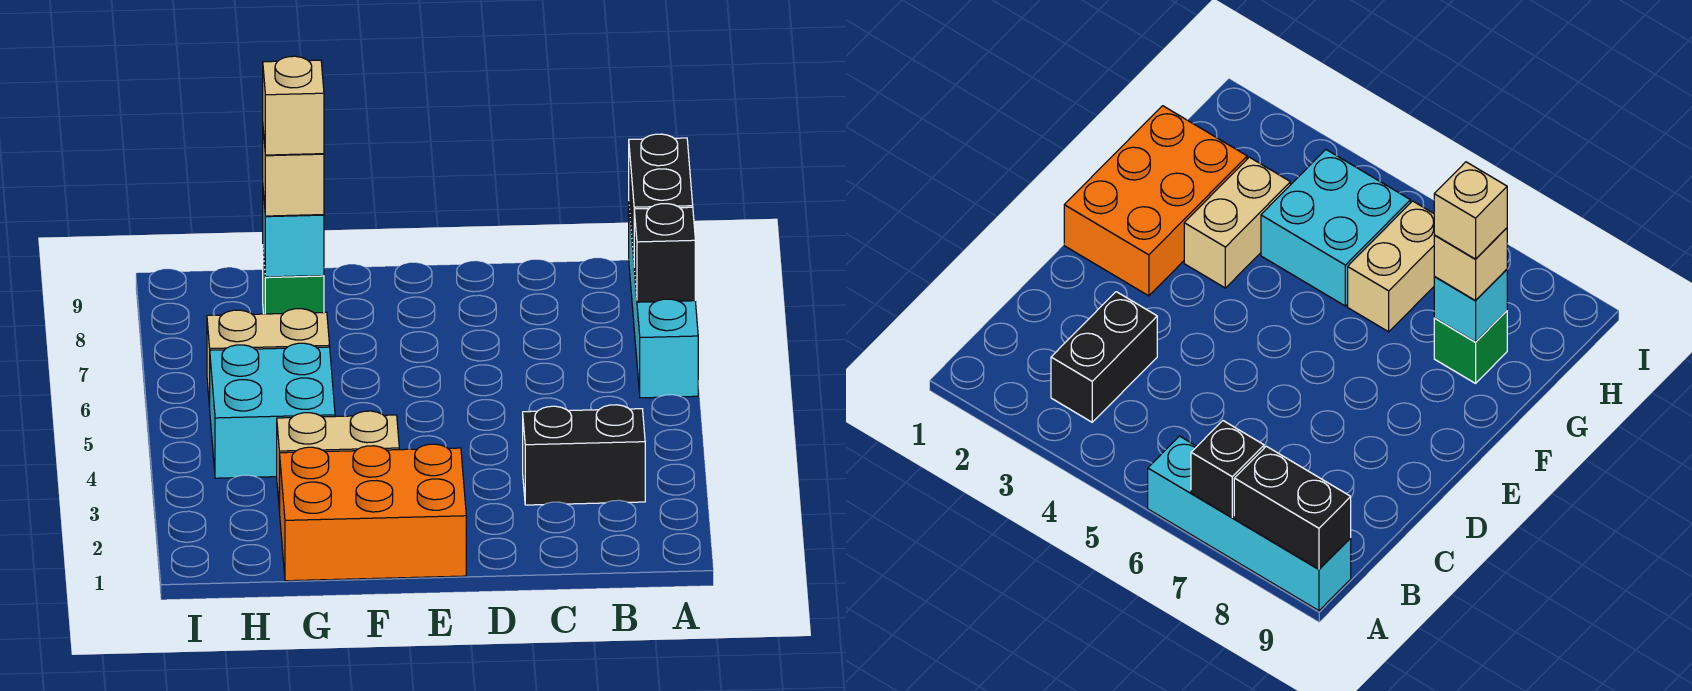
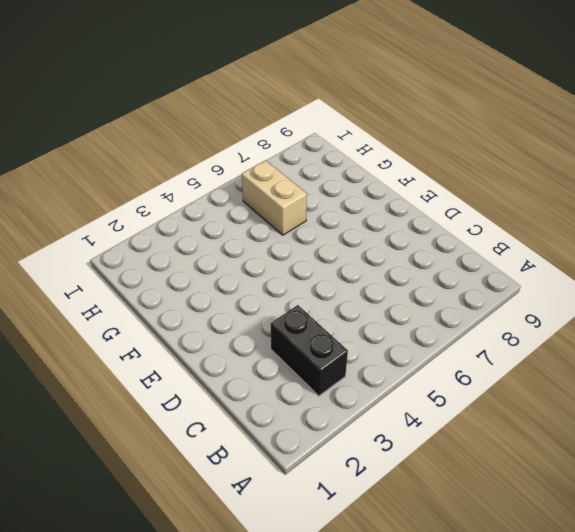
none -> cyan brick A6:A9 level 1
none -> orange brick E1:G2 level 1
none -> tan brick F3:G3 level 1

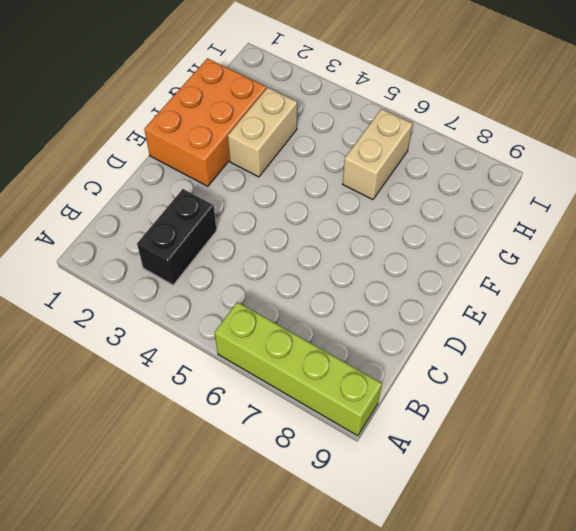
lime brick A6:A9 level 1 -> cyan brick A6:A9 level 1
none -> cyan brick G4:H5 level 1
none -> green brick G8 level 1
none -> black brick A7 level 2

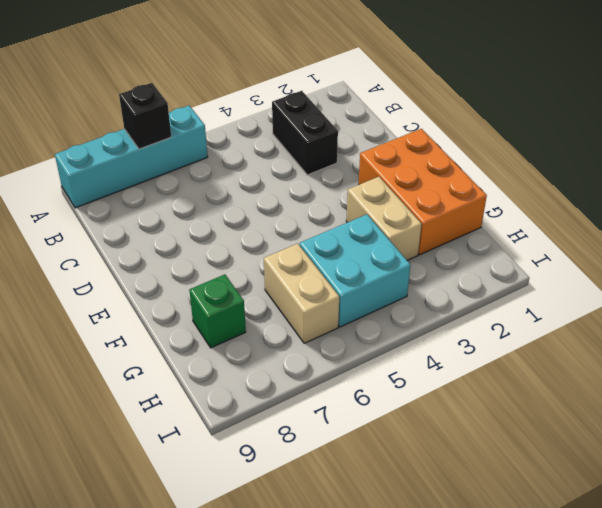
none -> black brick A8:A9 level 2
none -> cyan brick G8 level 2
none -> tan brick G8 level 3

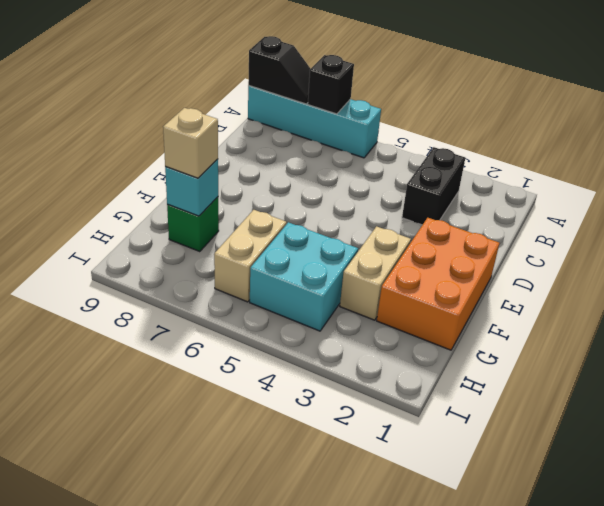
black slope A8:A9 level 2 top 9 -> black brick A8:A9 level 2
none -> tan brick G8 level 4

